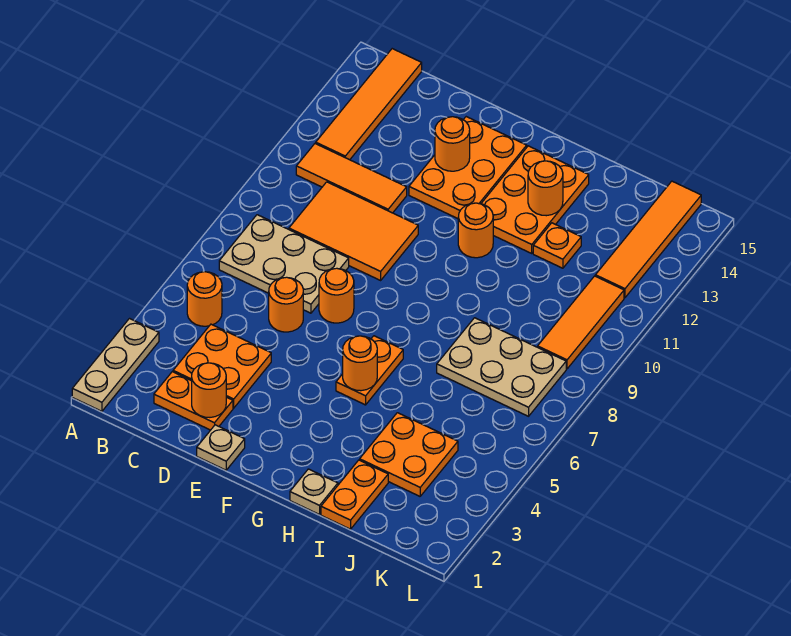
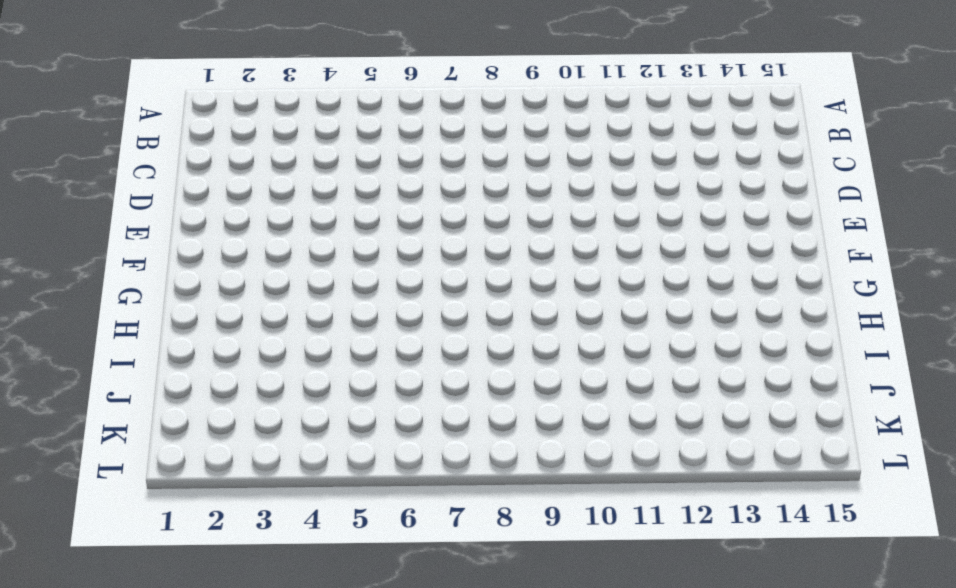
none -> tan plate A1:A3 level 1
none -> orange round brick B5 level 1
none -> tan plate B7:D8 level 1

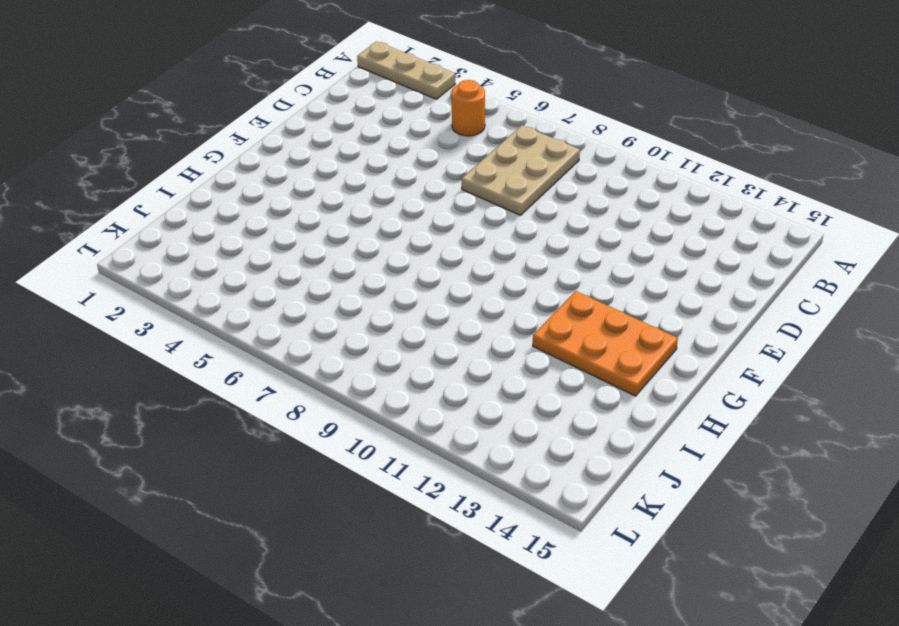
none -> orange tile B11:D11 level 1
none -> orange tile B12:B15 level 1
none -> orange plate C2:D2 level 1

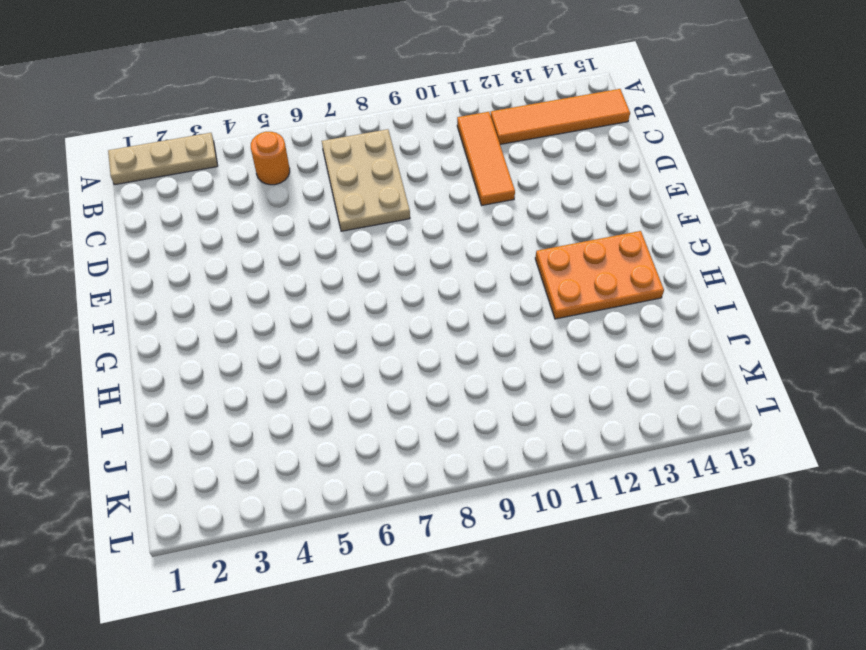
none -> orange plate C2:D2 level 1
none -> orange plate C3:D4 level 1
none -> orange tile C9:E10 level 1

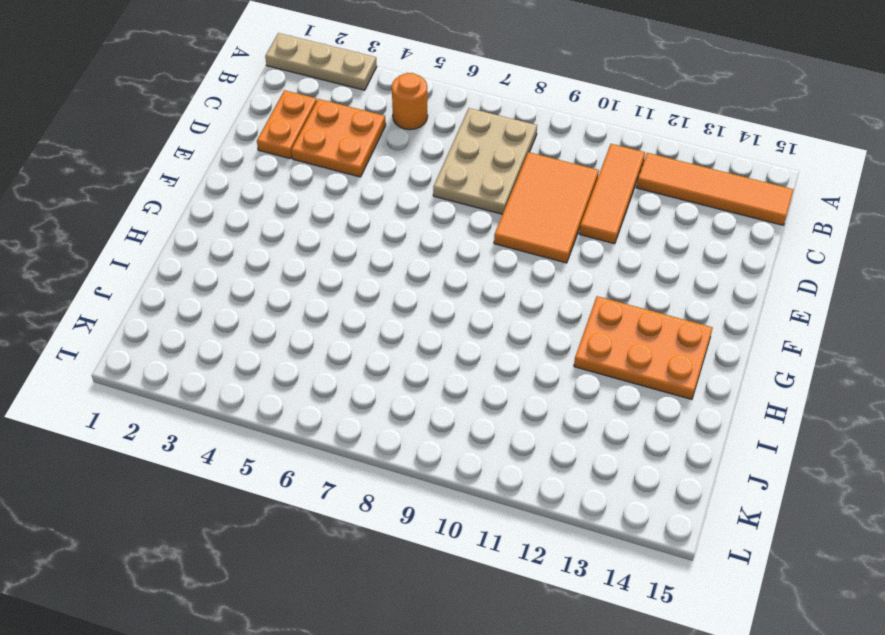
none -> orange round brick D6 level 1
none -> tan plate E1 level 1
none -> orange round brick E7 level 1

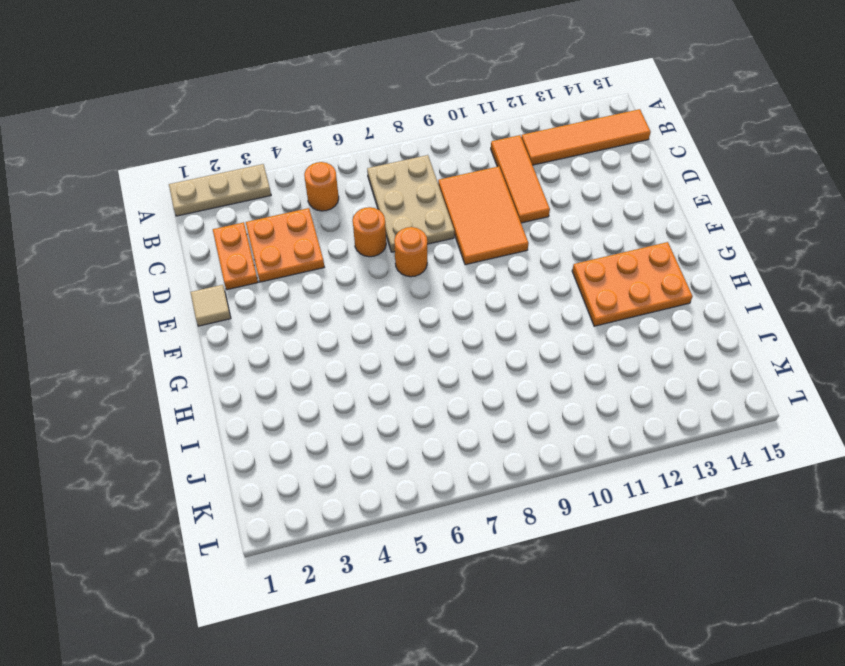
tan tile E1 level 1 -> tan plate E1 level 1
none -> orange plate E12:F14 level 1
none -> orange plate G5:G6 level 1
none -> orange round brick G11 level 1

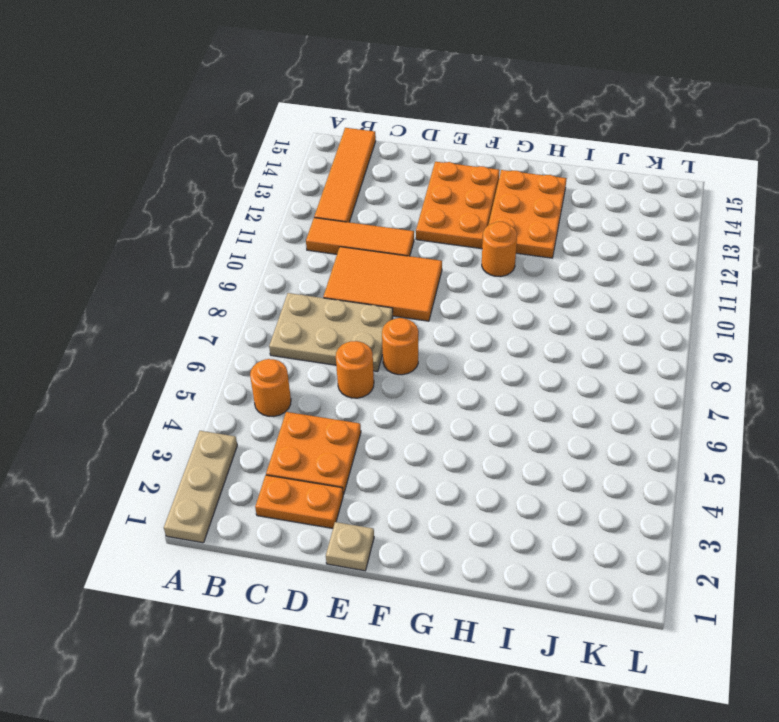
none -> orange plate G5:G6 level 1
none -> tan plate H1 level 1
none -> orange plate I1:I2 level 1

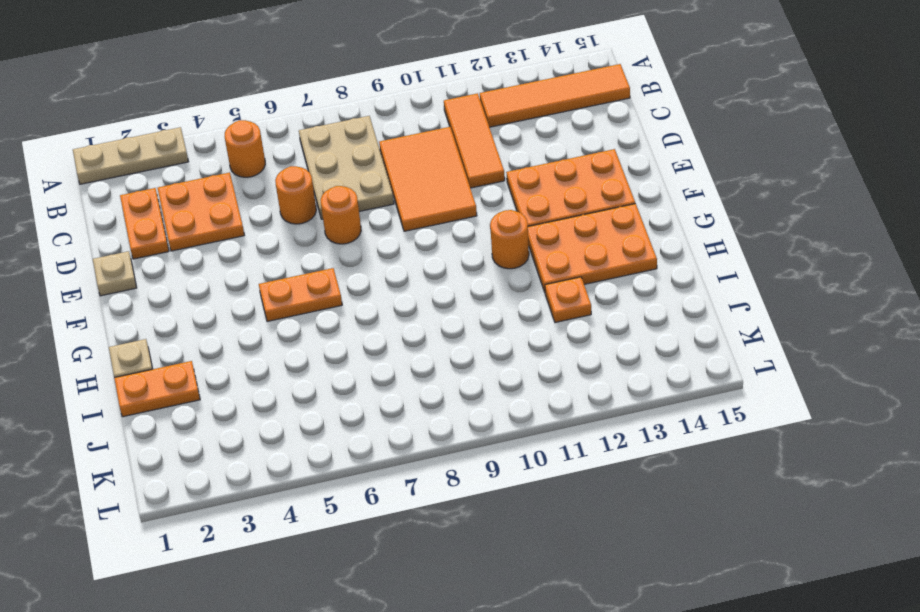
none -> orange plate I3:J4 level 1
none -> tan plate I7:K8 level 1
none -> orange tile K9:K11 level 1

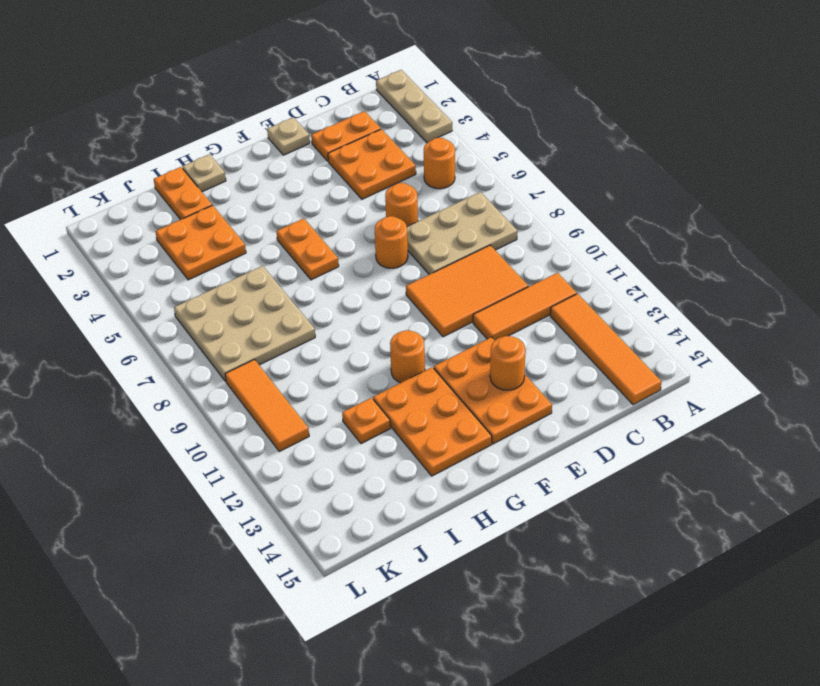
tan plate I6:K8 level 1 -> tan plate I7:K8 level 1
none -> orange tile K12:K15 level 1
none -> orange round brick D2 level 2
none -> orange round brick G5 level 2

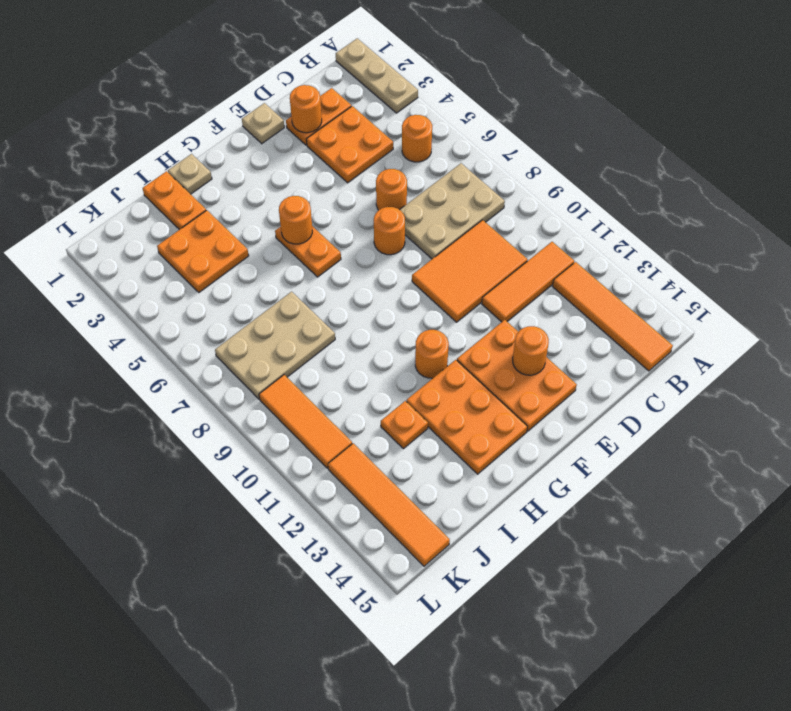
none -> orange round brick H13 level 2

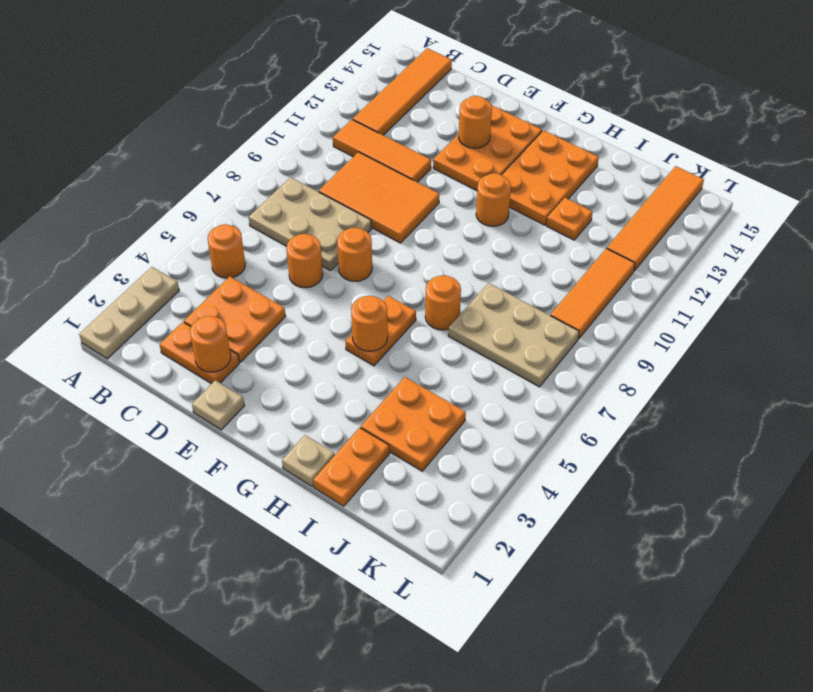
orange round brick H7 level 1 -> orange round brick H13 level 2

